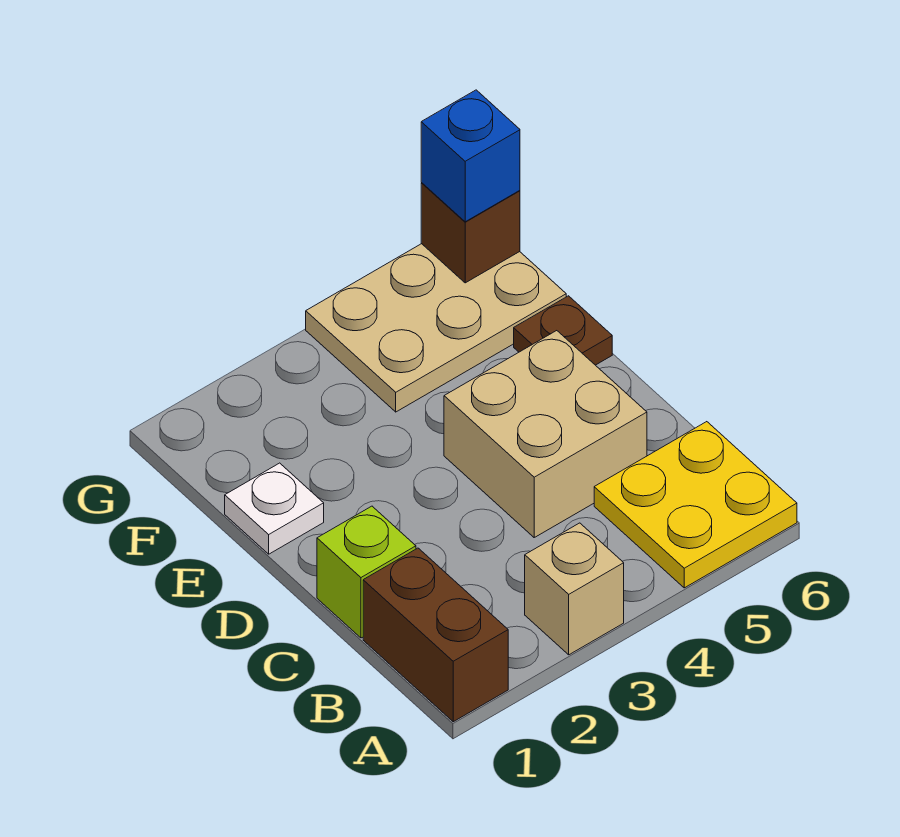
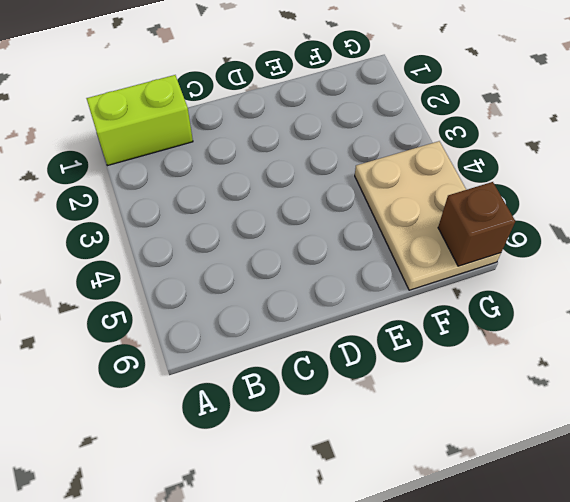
lime brick A1:B1 level 1 -> brown brick A1:B1 level 1
none -> tan brick A3 level 1
none -> yellow plate A5:B6 level 1

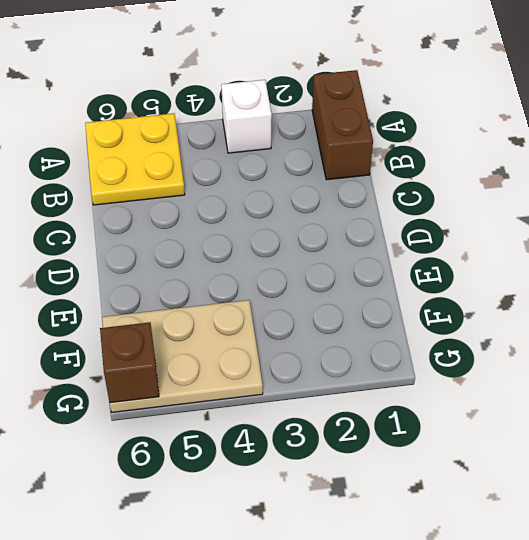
white brick A3 level 1 -> tan brick A3 level 1
none -> lime brick C1 level 1
none -> tan brick C4:D5 level 1

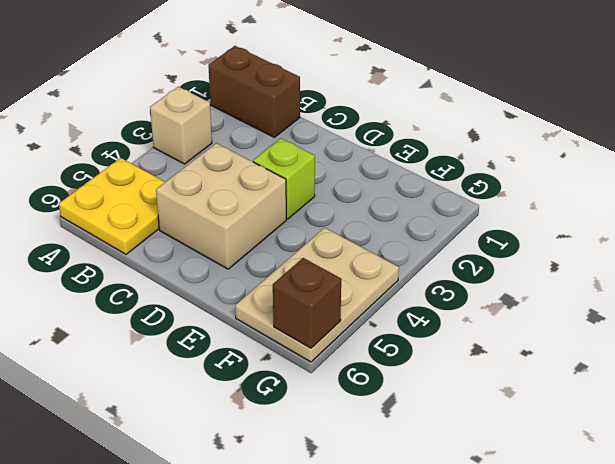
lime brick D3 level 1 -> lime brick C1 level 1
none -> white plate E1 level 1
none -> brown plate E6 level 1

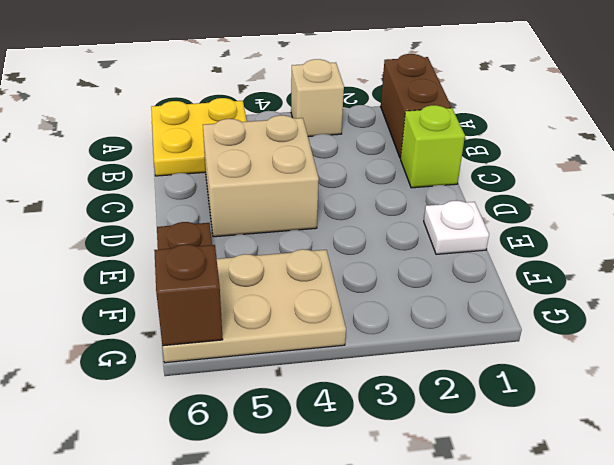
none -> blue brick G6 level 3

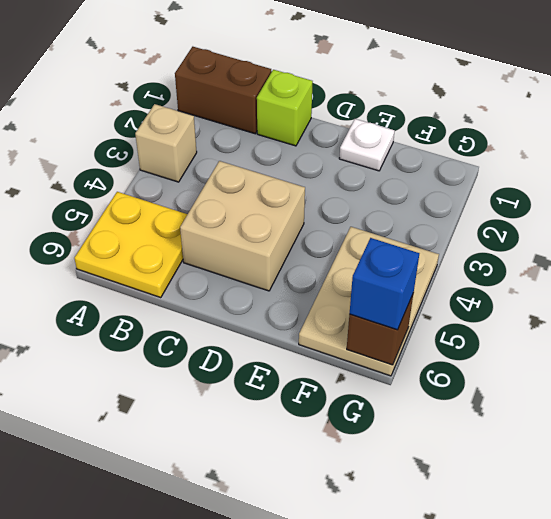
none -> brown plate E6 level 1

